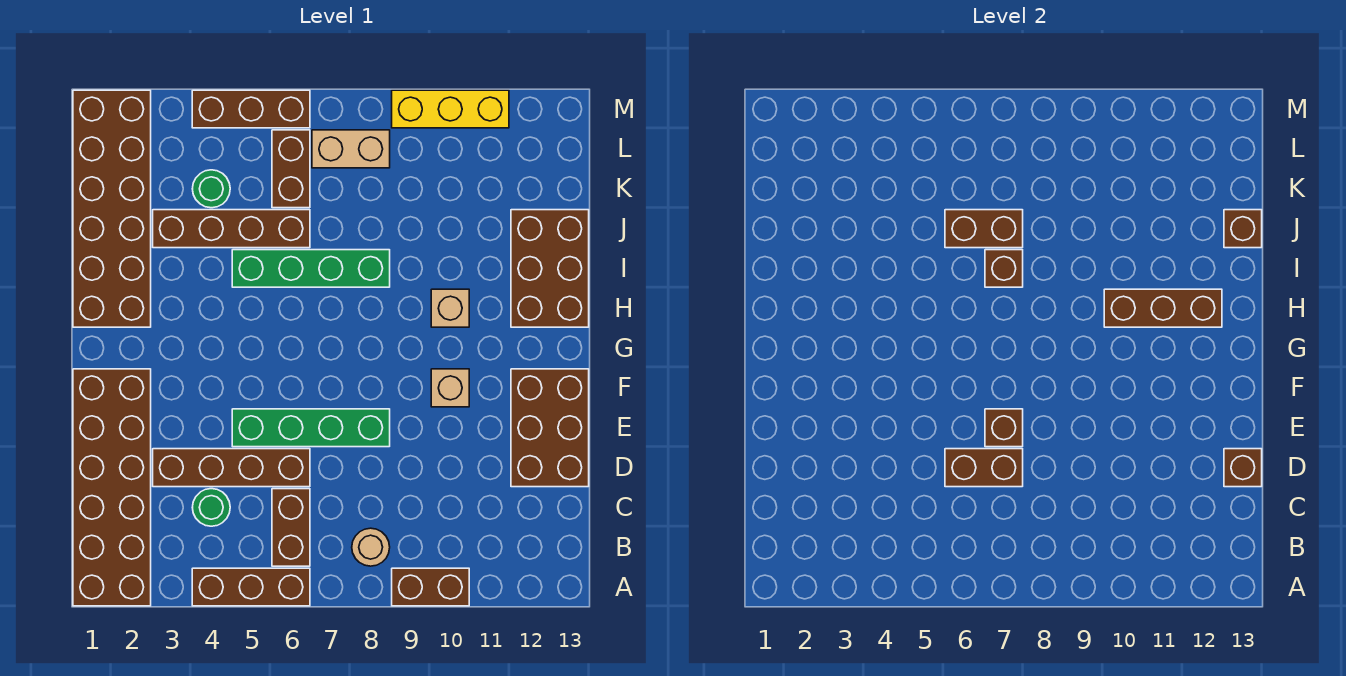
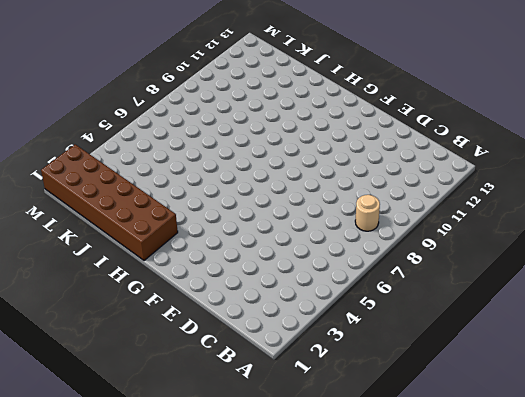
none -> brown brick A1:F2 level 1
none -> brown brick A4:A6 level 1
none -> brown brick A9:A10 level 1

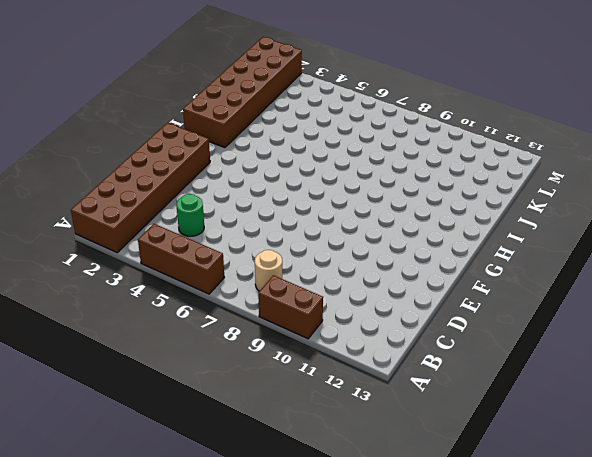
none -> brown brick B6:C6 level 1
none -> brown brick D3:D6 level 1
none -> brown brick D12:F13 level 1

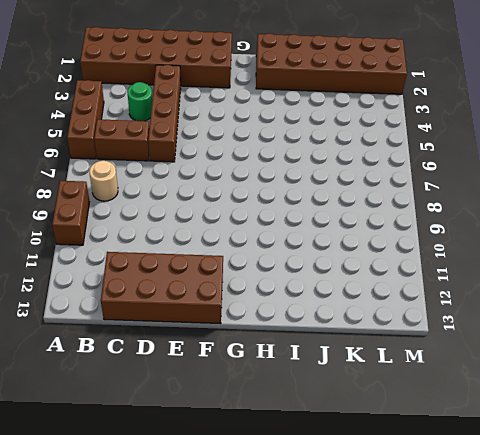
brown brick C12:F13 level 1 -> brown brick D12:F13 level 1
none -> green brick E5:E8 level 1
none -> tan brick F10 level 1
none -> tan brick H10 level 1

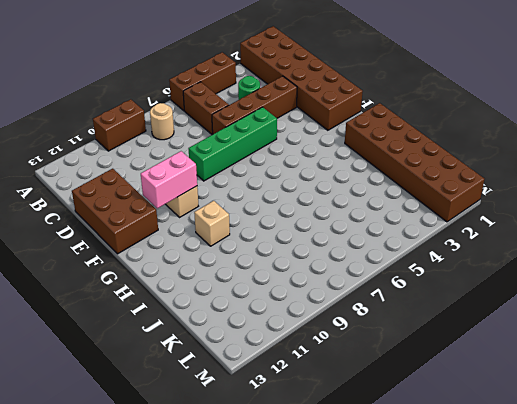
pink brick F10:F11 level 2 -> none
none -> brown brick H12:J13 level 1
none -> green brick I5:I8 level 1
none -> brown brick J3:J6 level 1

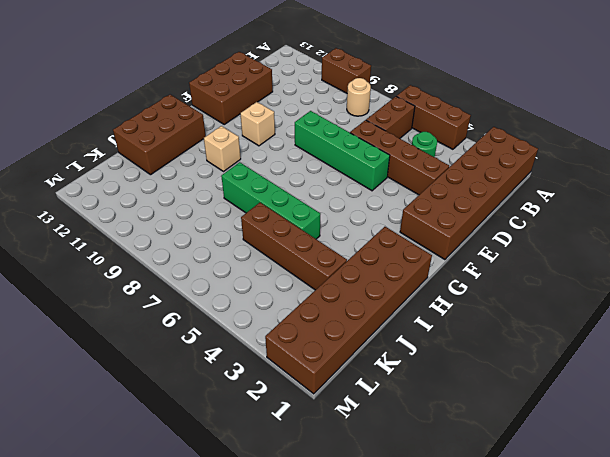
none -> green round brick K4 level 1
none -> brown brick K6:L6 level 1
none -> tan brick L7:L8 level 1

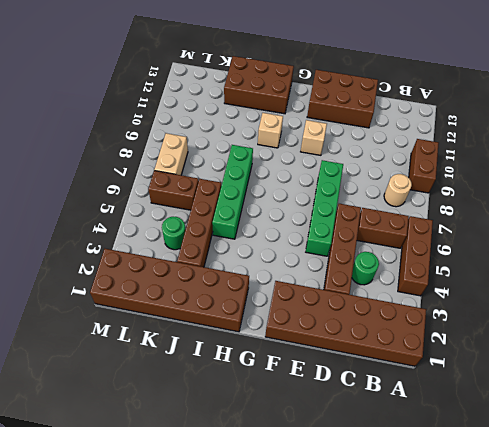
none -> brown brick M4:M6 level 1
none -> yellow brick M9:M11 level 1
none -> brown brick D6:D7 level 2

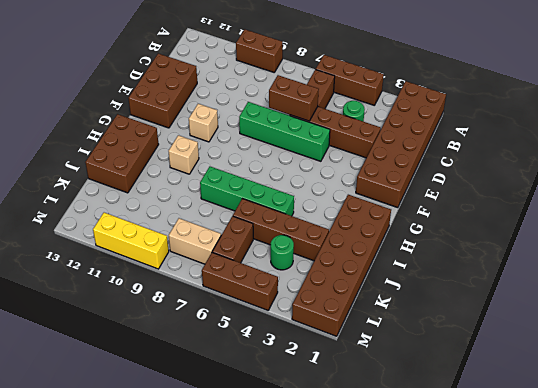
none -> tan round brick B8 level 1
none -> brown brick D13 level 2
none -> brown brick E7 level 2

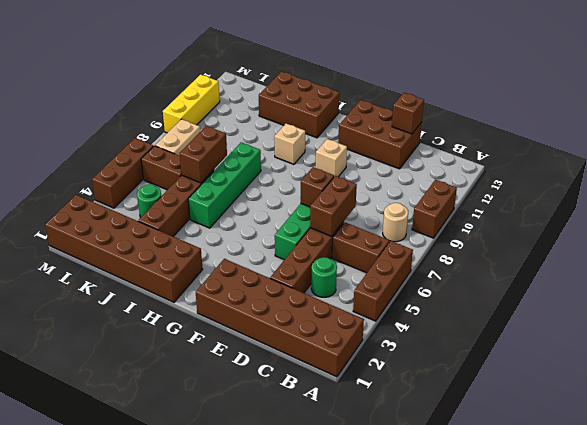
none -> brown brick H10:H12 level 2
none -> brown brick I7 level 2
none -> brown brick J13 level 2

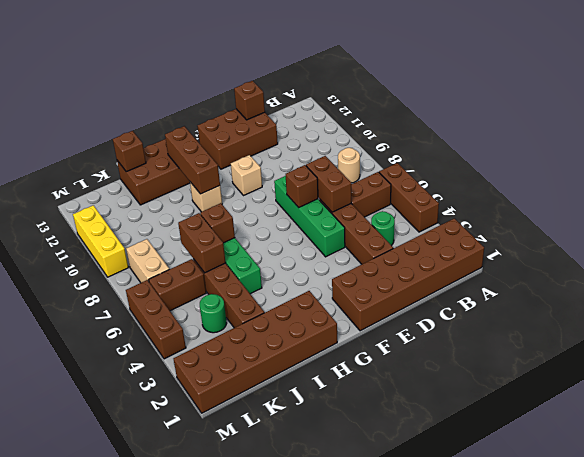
none -> brown brick A9:A10 level 1

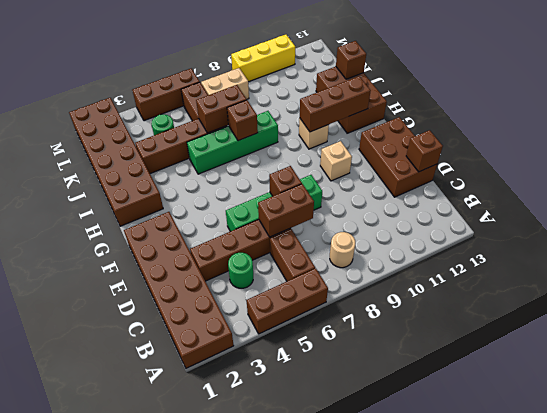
none -> brown brick A9:A10 level 1

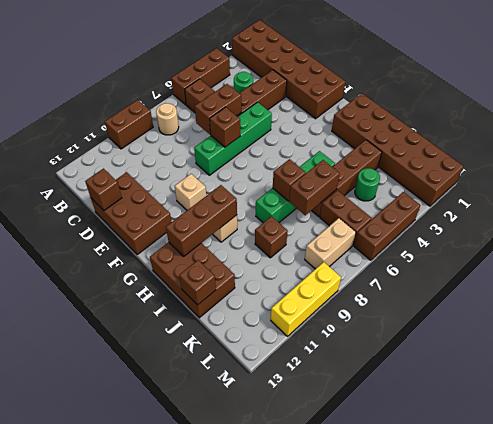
brown brick J9 level 1 -> none

